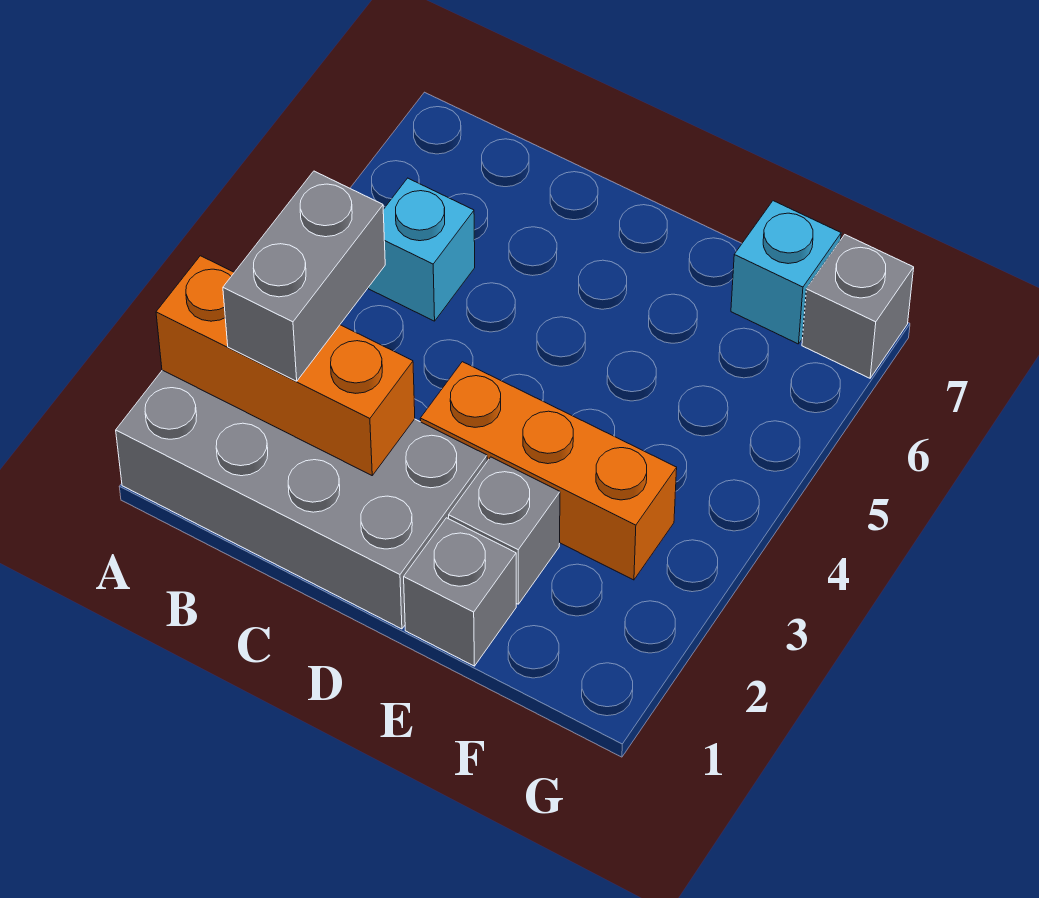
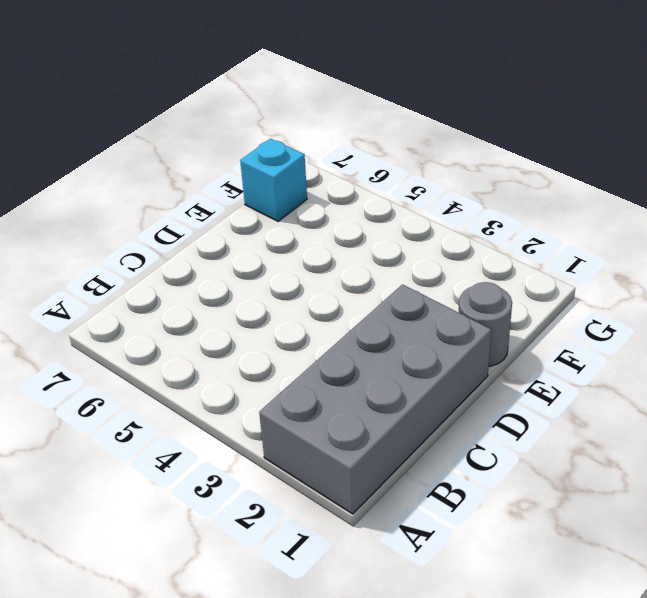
grey round brick E1 level 1 -> grey brick E1 level 1
none -> cyan brick B5 level 1
none -> orange brick D3:F3 level 1

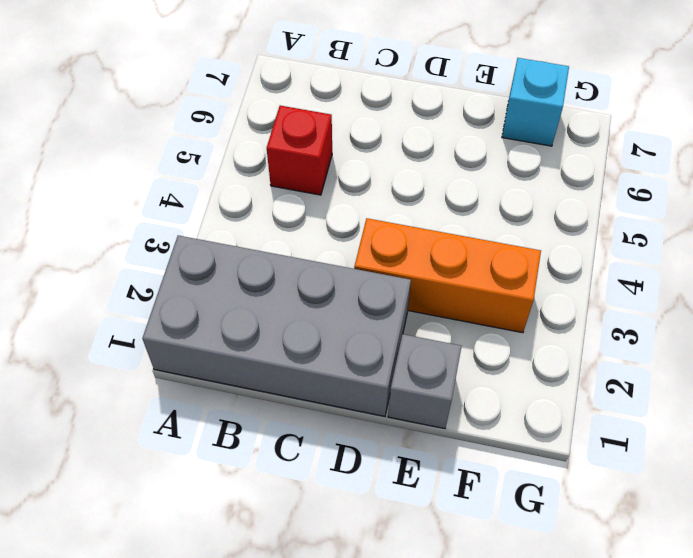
red brick B5 level 1 -> cyan brick B5 level 1
none -> grey brick E2 level 1
none -> grey brick G7 level 1

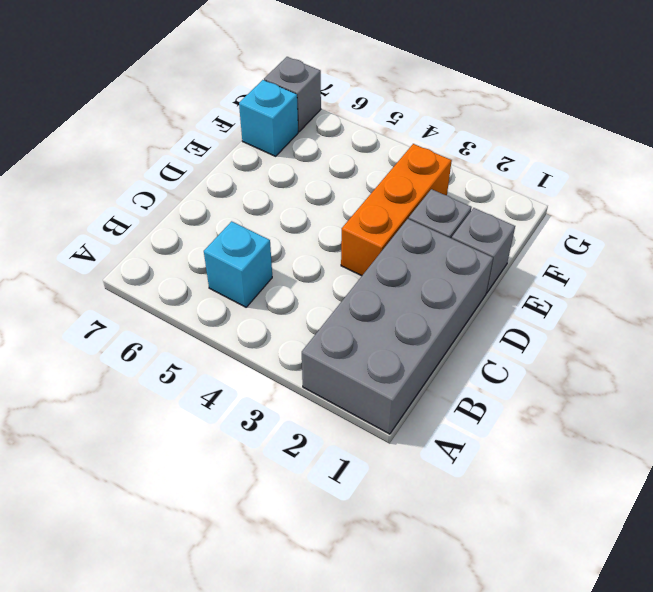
none -> orange brick A2:C2 level 2
none -> grey brick B2:B3 level 3

